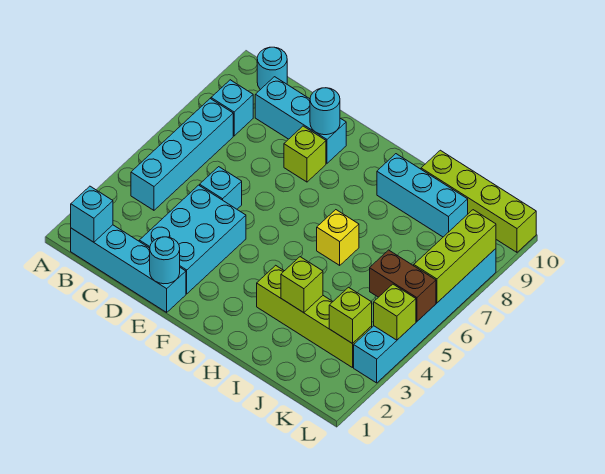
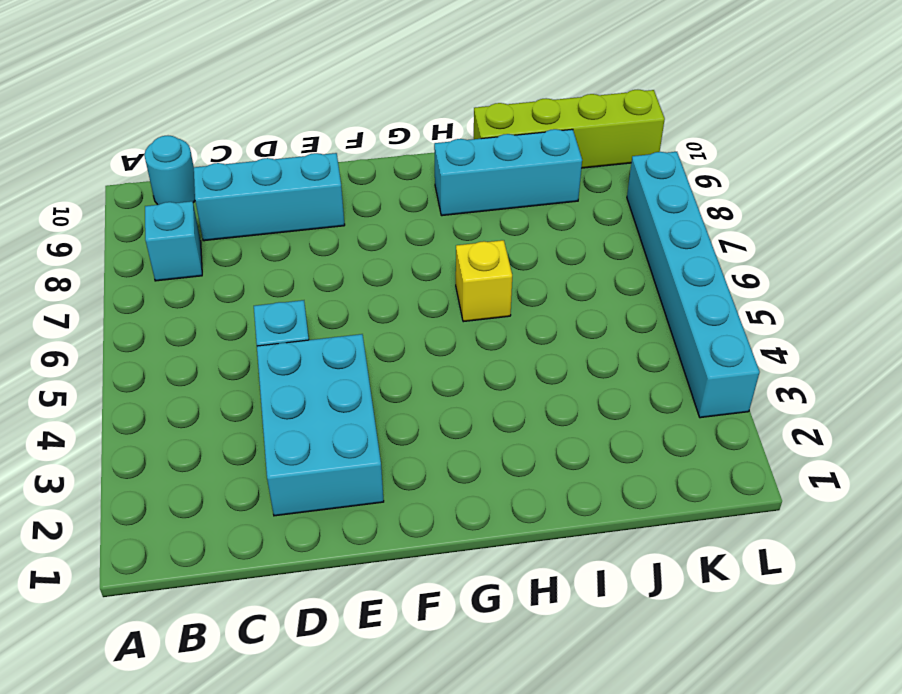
none -> cyan brick B1:E1 level 1
none -> cyan brick B4:B7 level 1
none -> lime brick E8 level 1

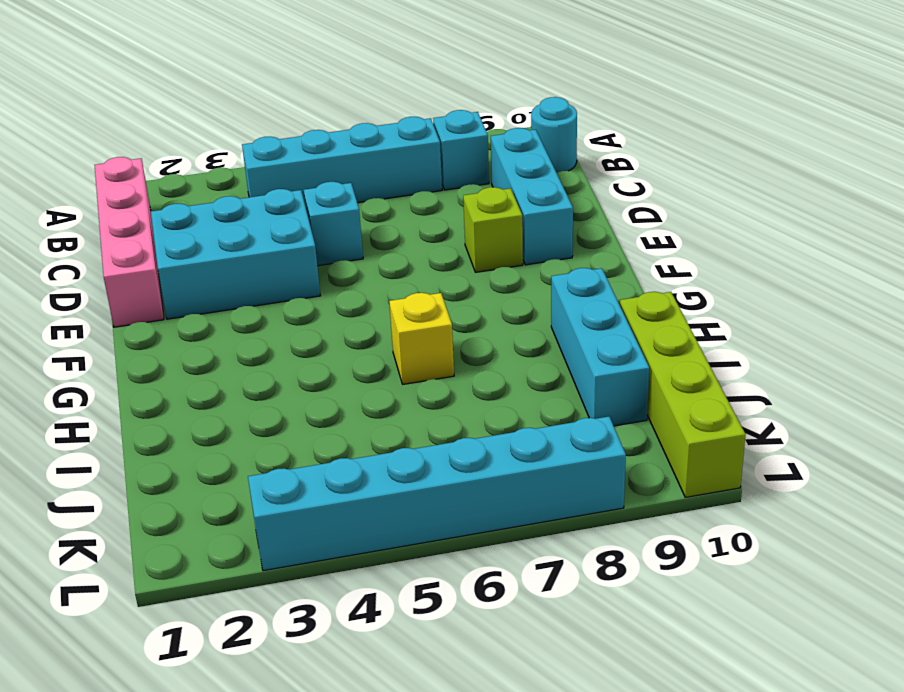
pink brick B1:E1 level 1 -> cyan brick B1:E1 level 1
none -> lime brick H3:K3 level 1
none -> cyan brick B1 level 2
none -> cyan round brick E1 level 2

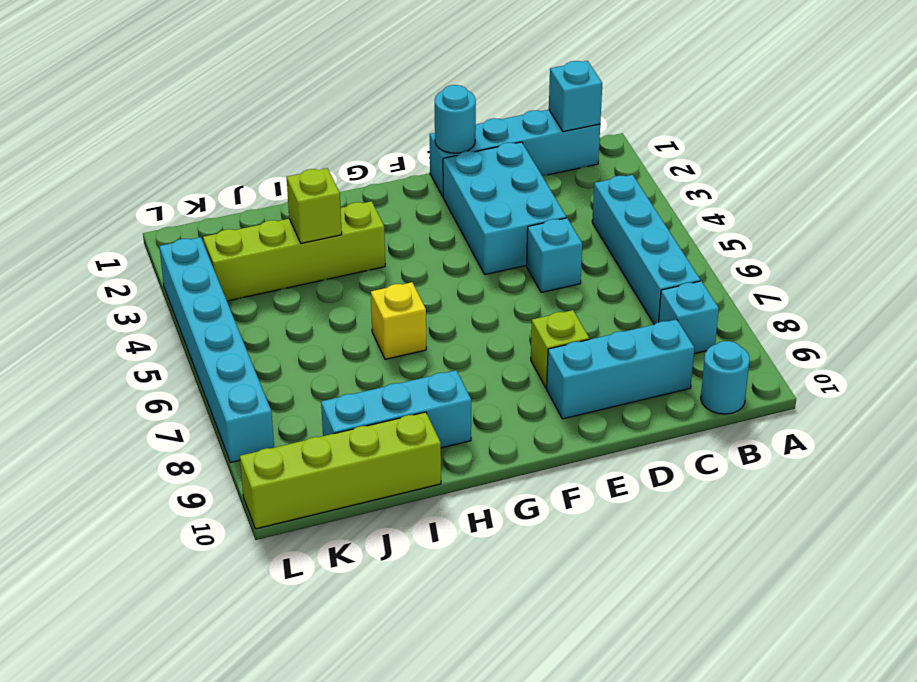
none -> cyan round brick E9 level 2
none -> lime brick K3 level 2
none -> brown brick K5:L5 level 2

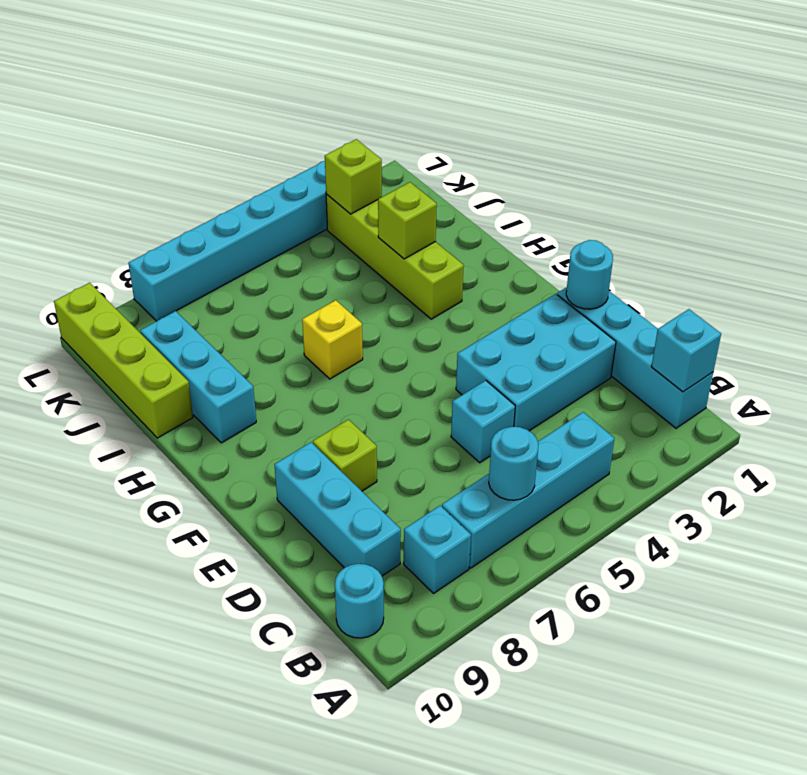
cyan round brick B6 level 2 -> cyan round brick E9 level 2
none -> brown brick K5:L5 level 2
none -> lime brick L4 level 2
none -> lime brick L6:L8 level 2

